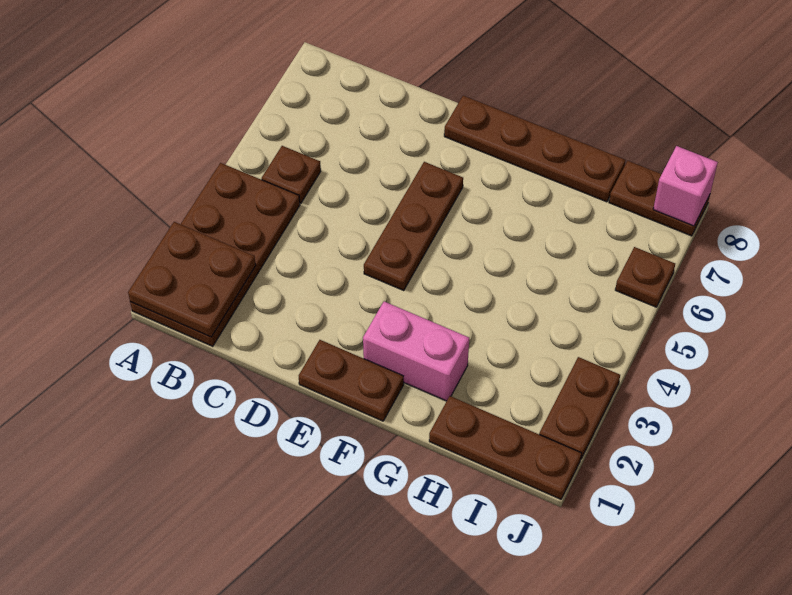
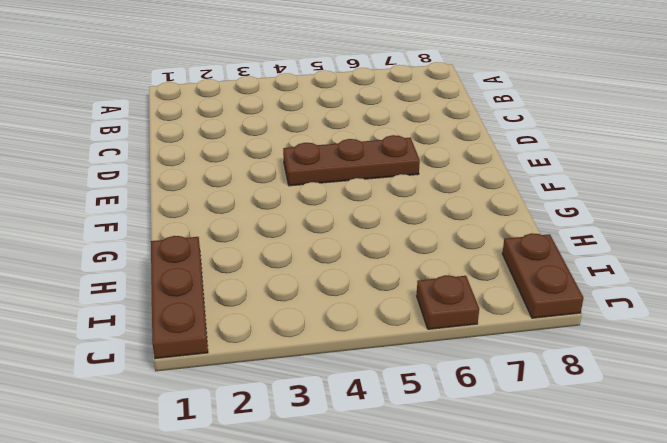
none -> brown plate A1:B4 level 1
none -> brown plate B5 level 1
none -> brown plate E1:F1 level 1

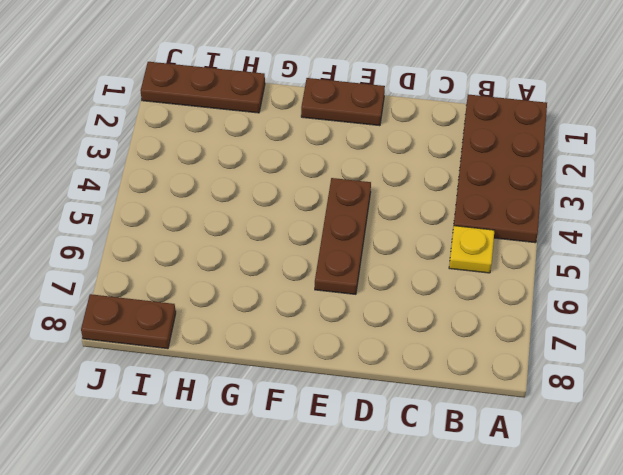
yellow plate B5 level 1 -> brown plate B5 level 1
none -> brown plate E8:H8 level 1
none -> pink brick F2:G2 level 1
none -> brown plate J2:J3 level 1

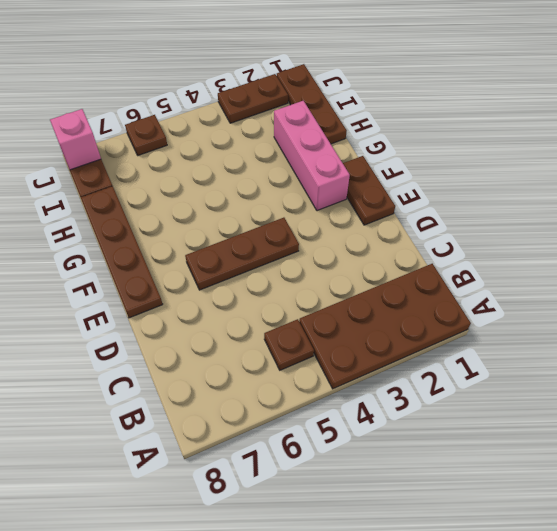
pink brick F2:H2 level 1 -> pink brick F2:G2 level 1
none -> brown plate A1:B2 level 2

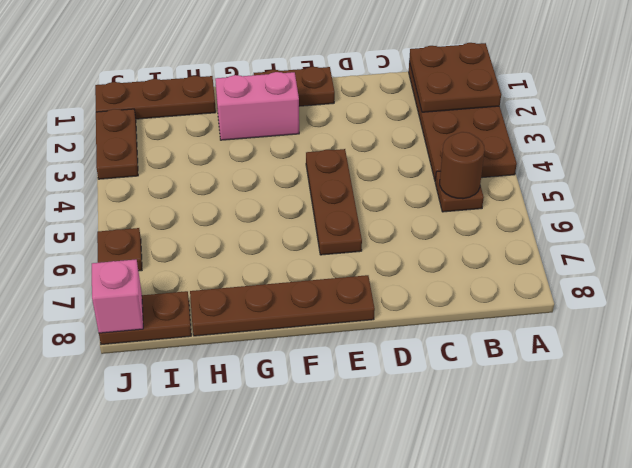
brown round brick B5 level 2 -> none

